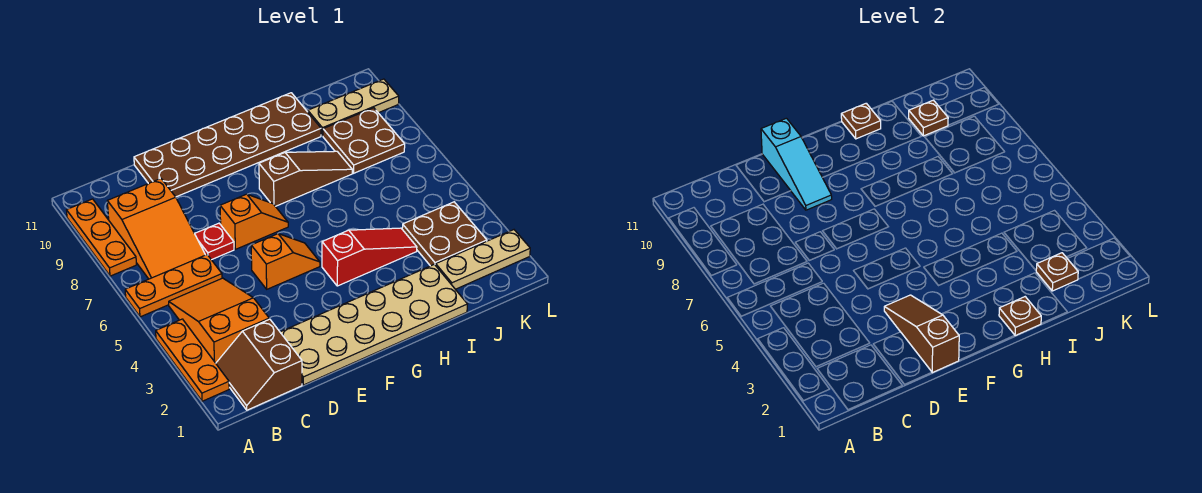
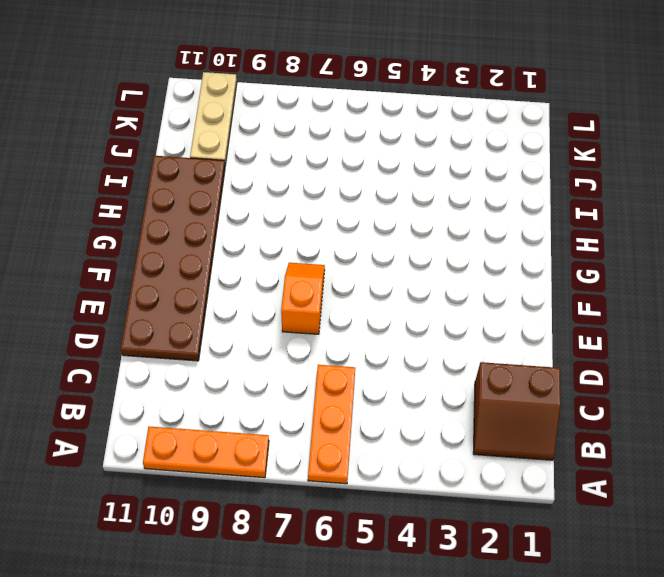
none -> orange plate A2:A4 level 1
none -> orange slope B3:C5 level 1 top 3
none -> orange slope B7:C9 level 1 top 9

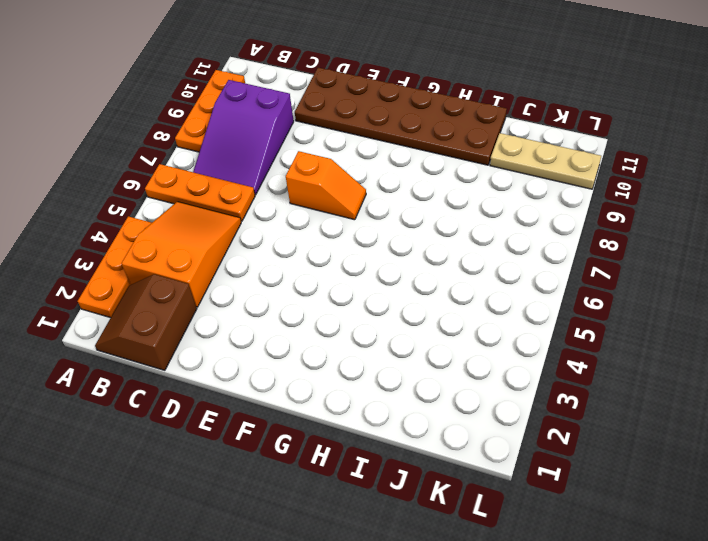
purple slope B7:C9 level 1 top 9 -> orange slope B7:C9 level 1 top 9
none -> tan plate D1:I2 level 1
none -> red plate D7 level 1
none -> orange slope E5:F5 level 1 top E

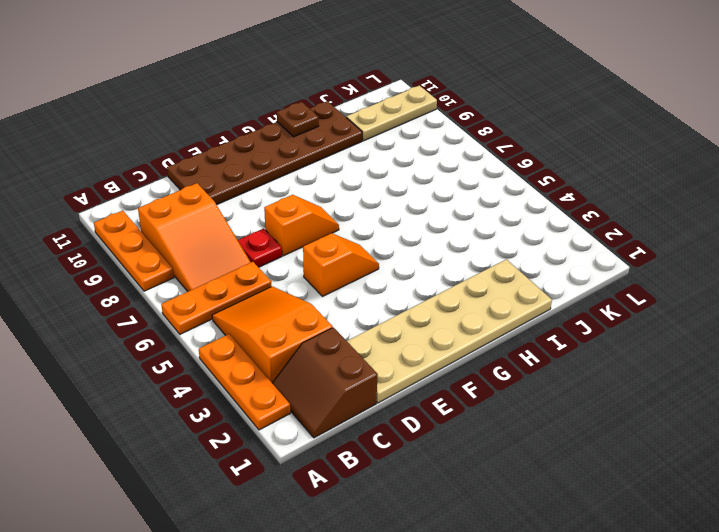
none -> red slope G4:I4 level 1 top G
none -> brown slope G8:I8 level 1 top G
none -> tan plate J2:L2 level 1

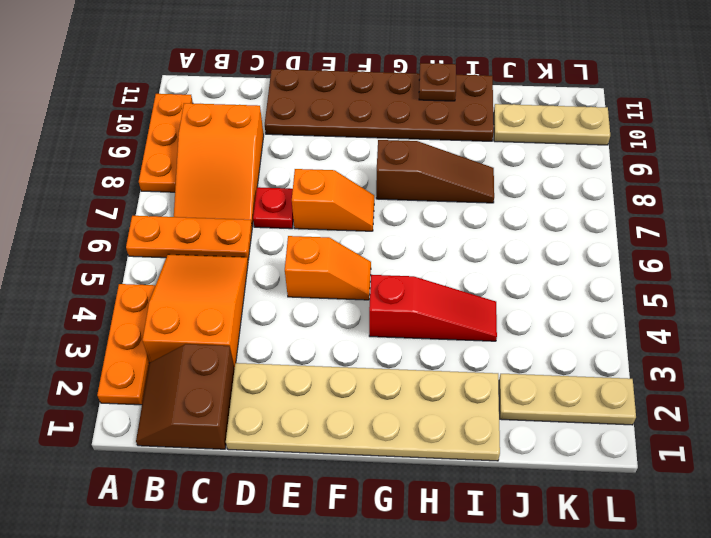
none -> brown plate J3:K4 level 1
none -> brown plate J8:K9 level 1
none -> brown slope E1:E3 level 2 top 1

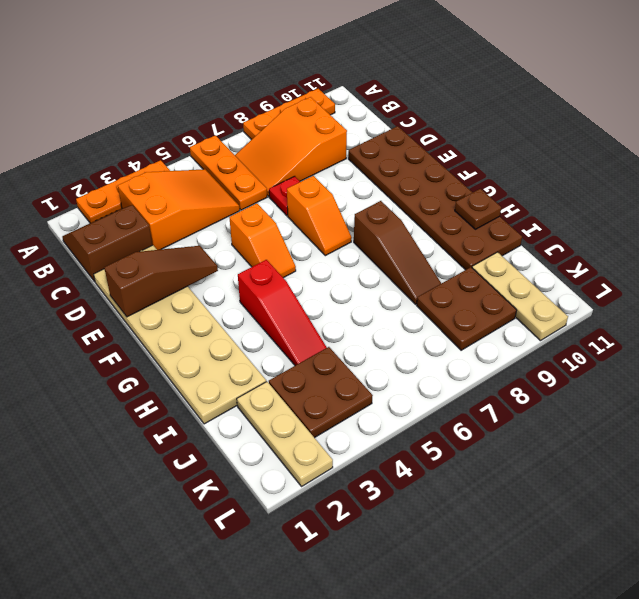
none -> cyan slope E9:E11 level 2 top 11
none -> brown plate H1 level 2
none -> brown plate J2 level 2

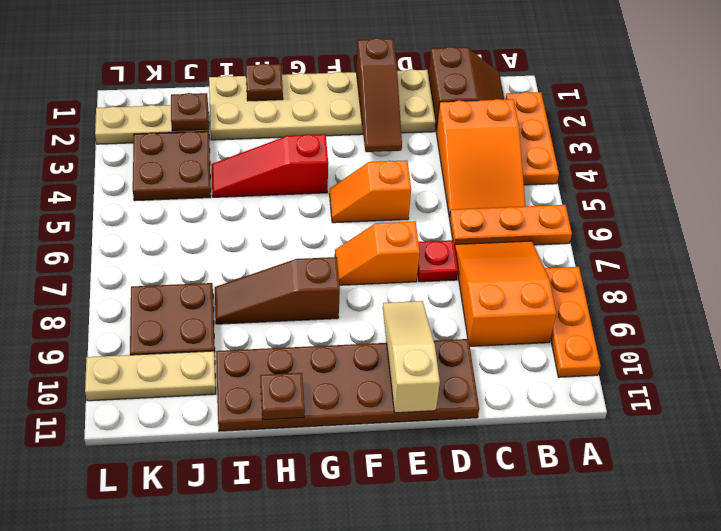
tan slope E9:E11 level 2 top 11 -> cyan slope E9:E11 level 2 top 11
none -> brown plate J10 level 2

